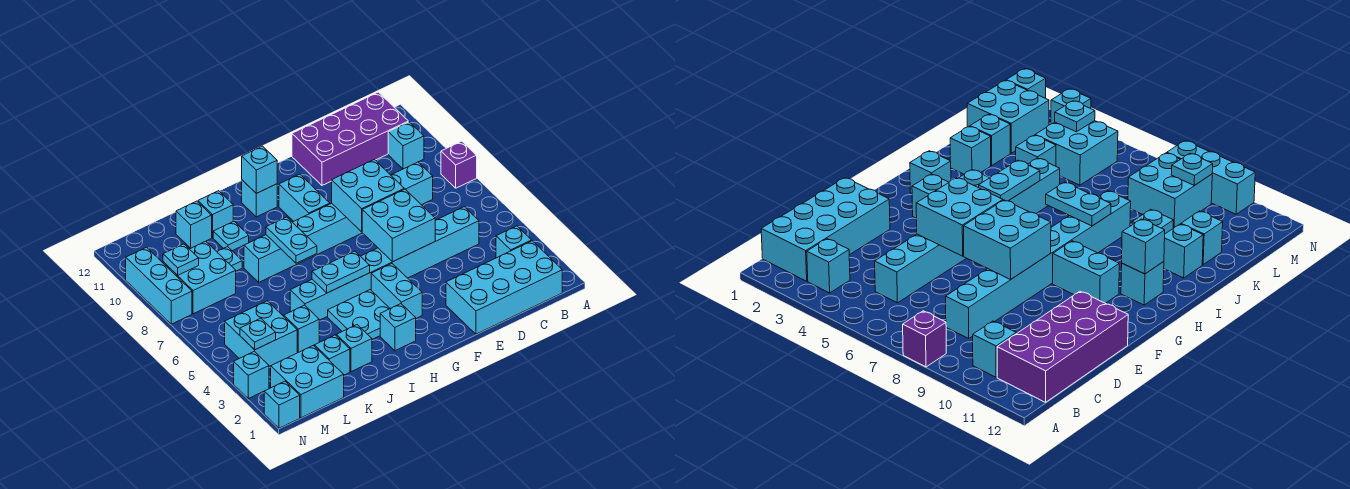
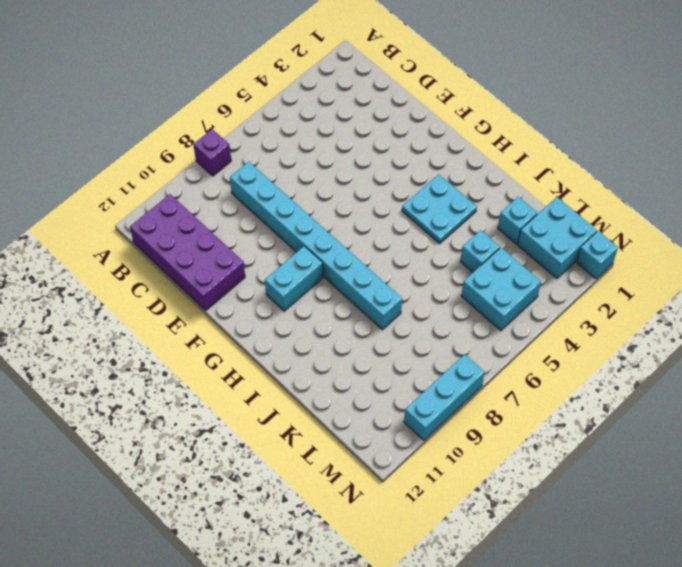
none -> cyan brick B1:E2 level 1
none -> cyan brick B3 level 1
none -> cyan brick B10 level 1
none -> cyan brick C5:J5 level 1

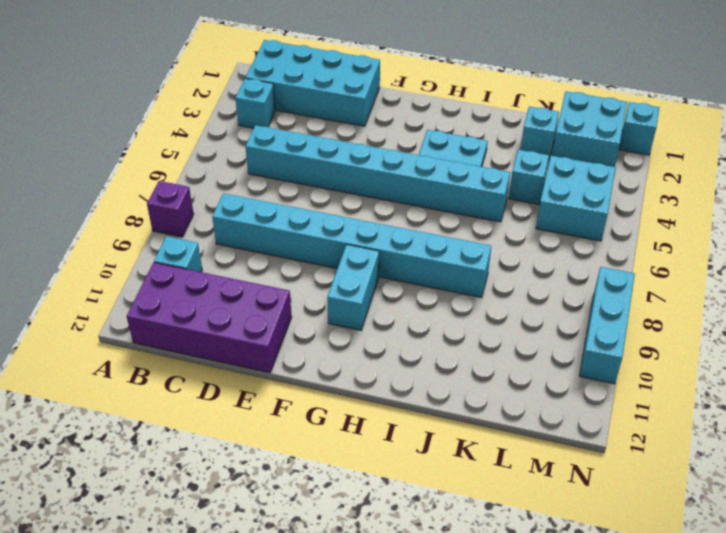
none -> cyan brick G3:G4 level 1
none -> cyan brick H2 level 1
none -> cyan brick H11 level 1
none -> cyan brick J2 level 1

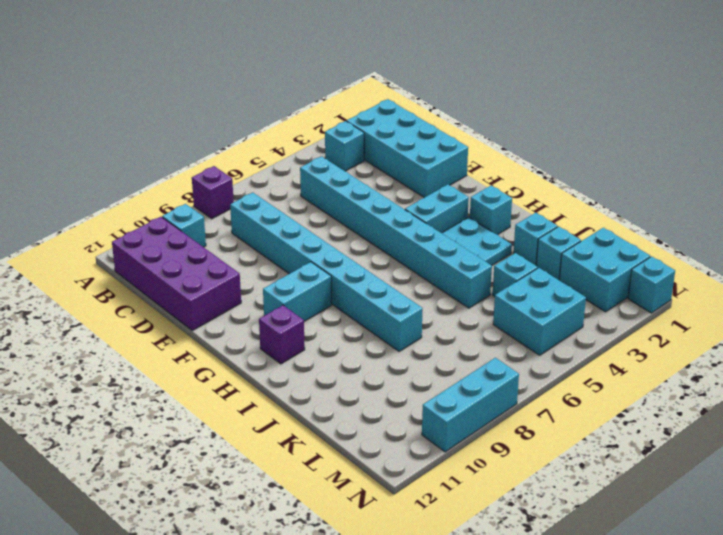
purple brick H11 level 1 -> cyan brick H11 level 1
none -> cyan plate J10 level 1
none -> cyan brick J11 level 1
none -> cyan plate K9 level 1
none -> cyan brick K11 level 1

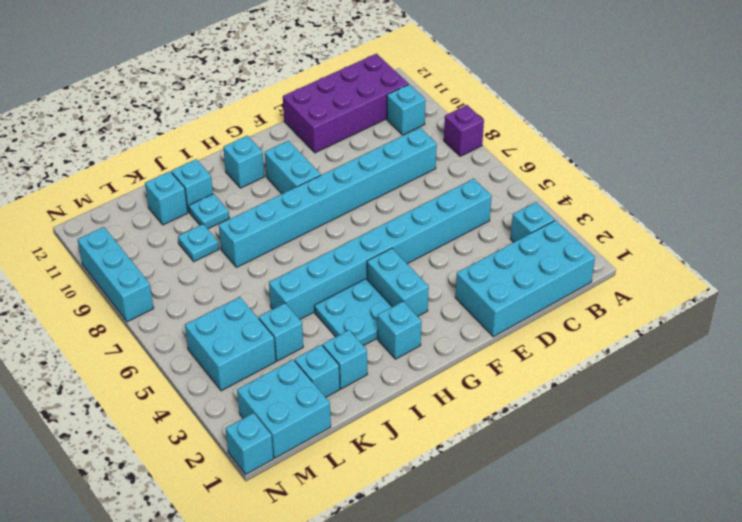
none -> cyan brick L8:M9 level 1
none -> cyan brick N3 level 1
none -> cyan brick E5:F6 level 2
none -> cyan brick E7:F8 level 2

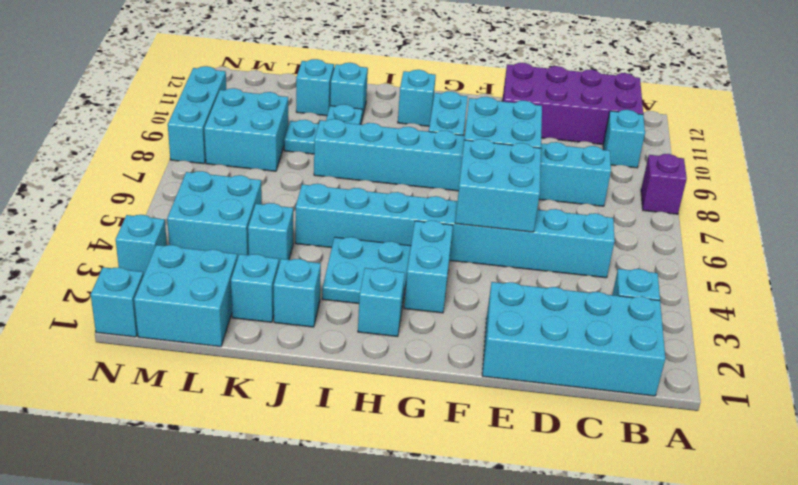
none -> cyan plate H5:I5 level 2
none -> cyan brick H11 level 2
none -> cyan plate I7:I8 level 2
none -> cyan plate M4 level 2

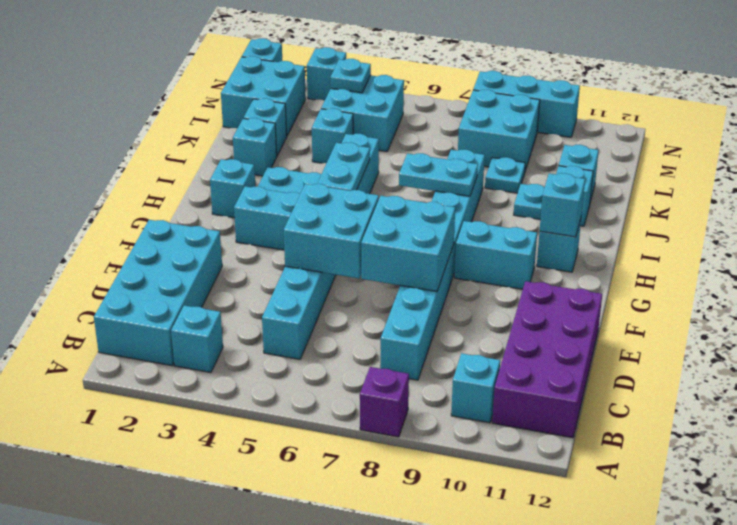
none -> cyan plate M9 level 2

